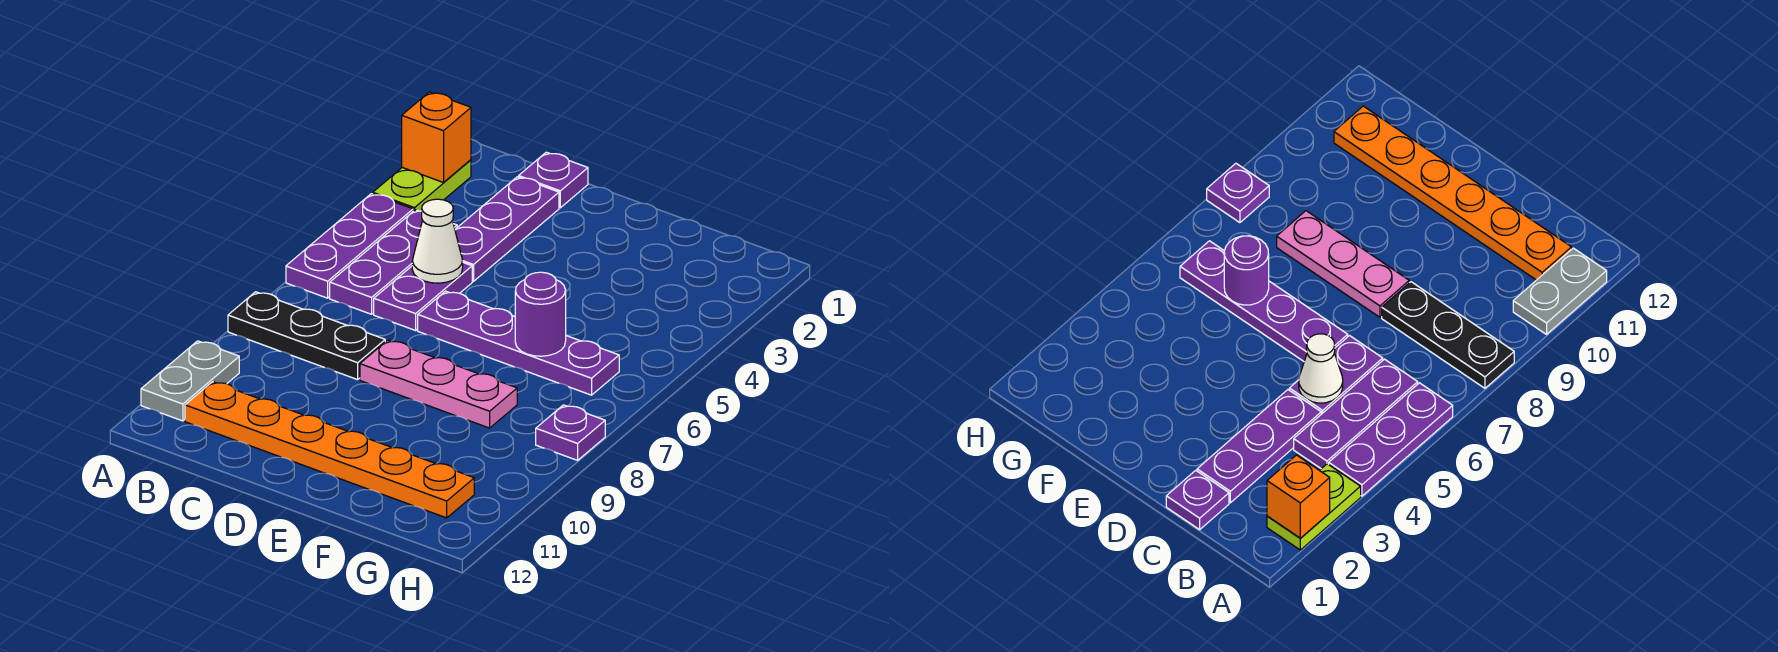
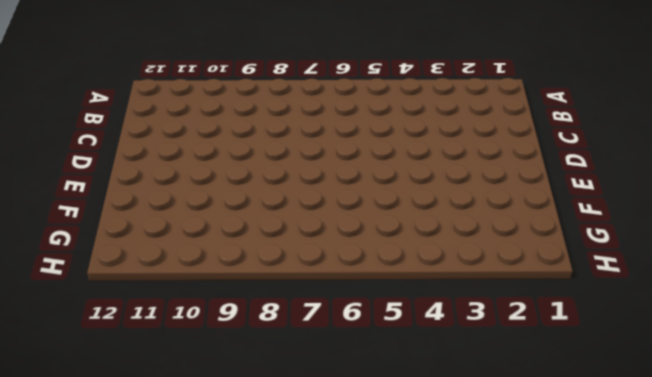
none -> lime plate A2:A3 level 1
none -> purple plate A4:A6 level 1
none -> black plate A8:C8 level 1

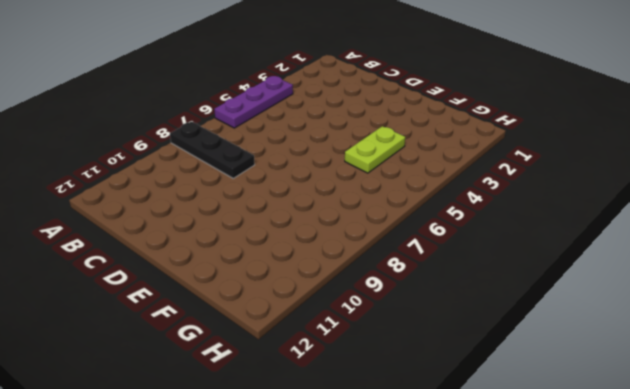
lime plate F4:F5 level 1 -> lime plate A2:A3 level 1
none -> grey plate A10:A11 level 1
none -> purple plate B4:B6 level 1
none -> orange plate B11:G11 level 1

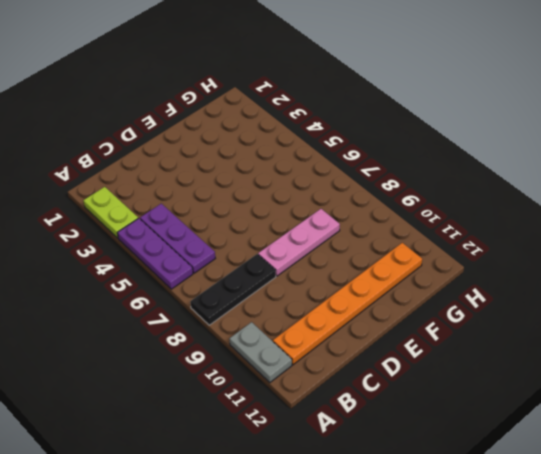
none -> purple plate C1 level 1
none -> purple plate C2:C4 level 1
none -> purple plate C5:C6 level 1

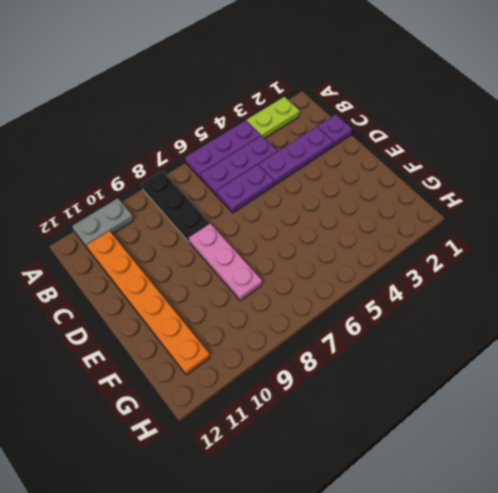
none -> purple plate D6:G6 level 1
none -> purple plate H8 level 1
none -> orange brick A2 level 2

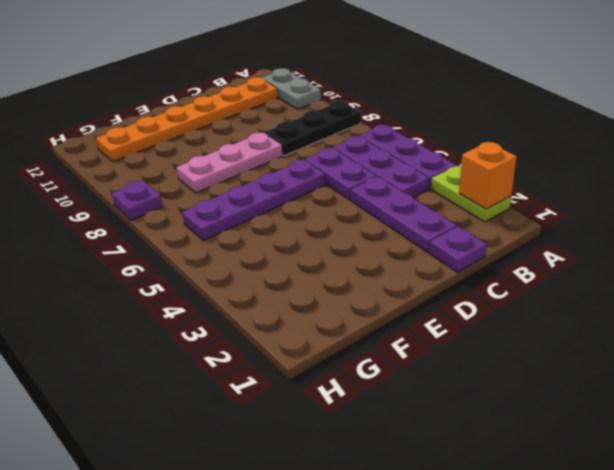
none -> white cone C5 level 2
none -> purple round brick F6 level 2

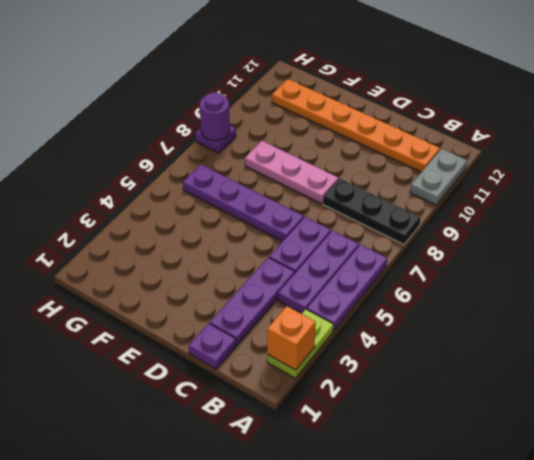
purple round brick H8 level 2 -> purple round brick F6 level 2
none -> white cone C5 level 2

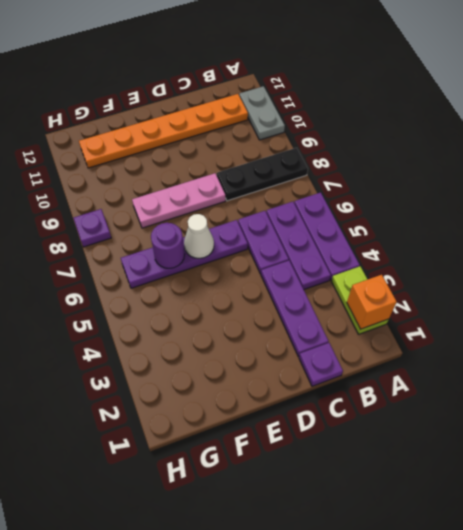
white cone E6 level 2 -> white cone C5 level 2

